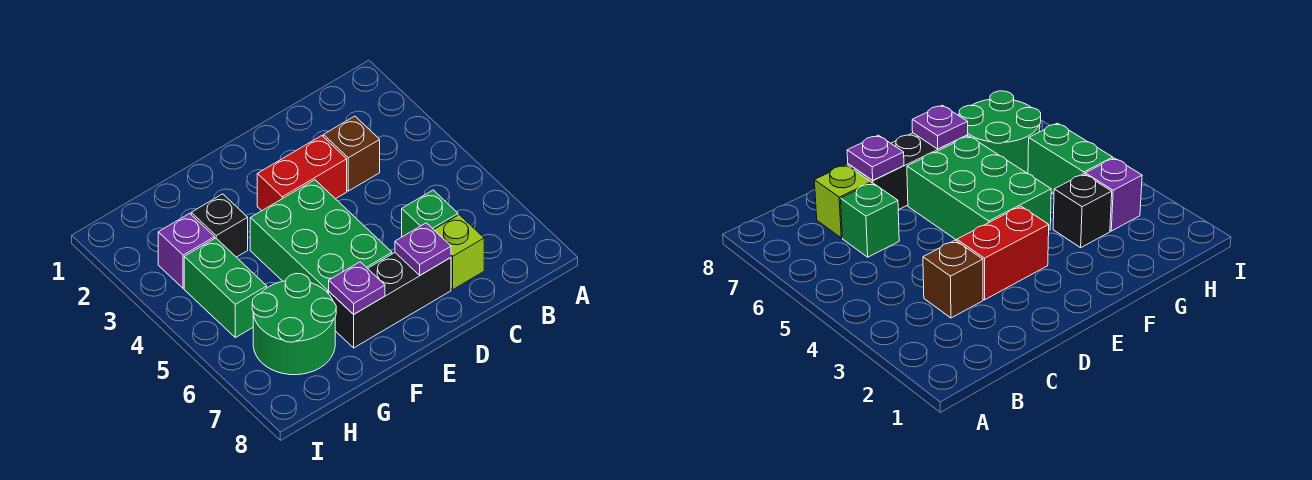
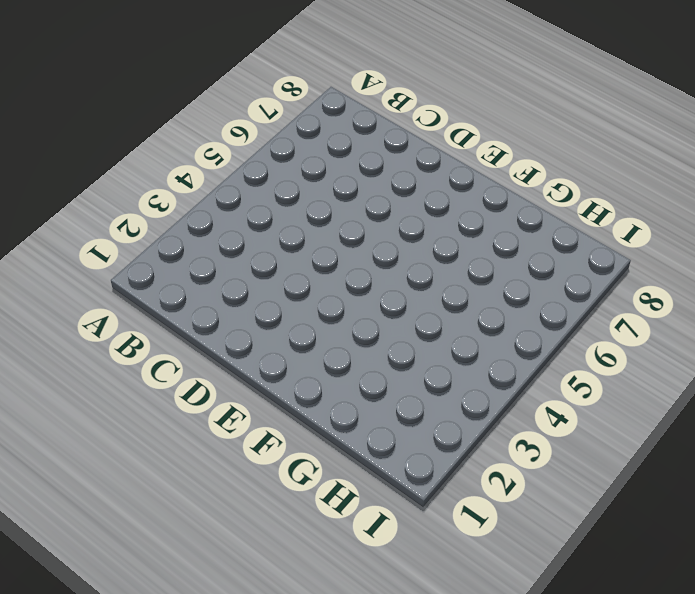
none -> brown brick C3 level 1
none -> green brick C6 level 1
none -> lime brick C7 level 1

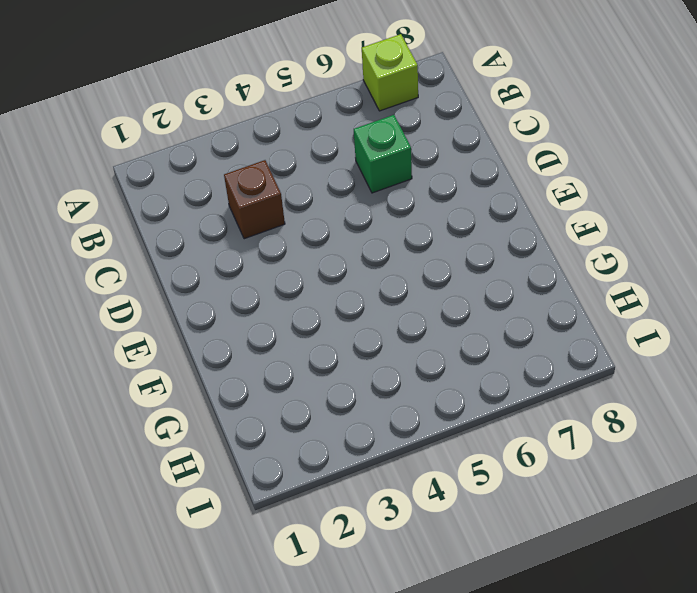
lime brick A7 level 1 -> lime brick C7 level 1
none -> red brick D3:E3 level 1
none -> black brick D7:F7 level 1
none -> green brick E4:F6 level 1

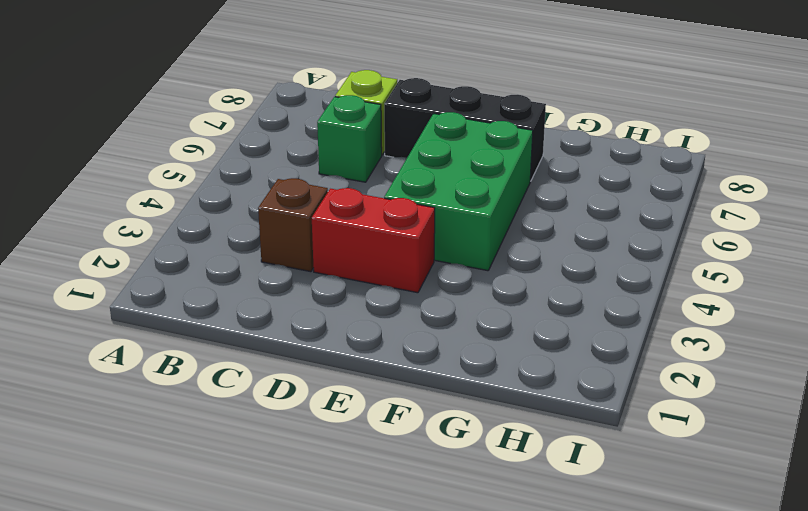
none -> black brick G3 level 1
none -> green round brick G6:H7 level 1
none -> purple brick H3 level 1

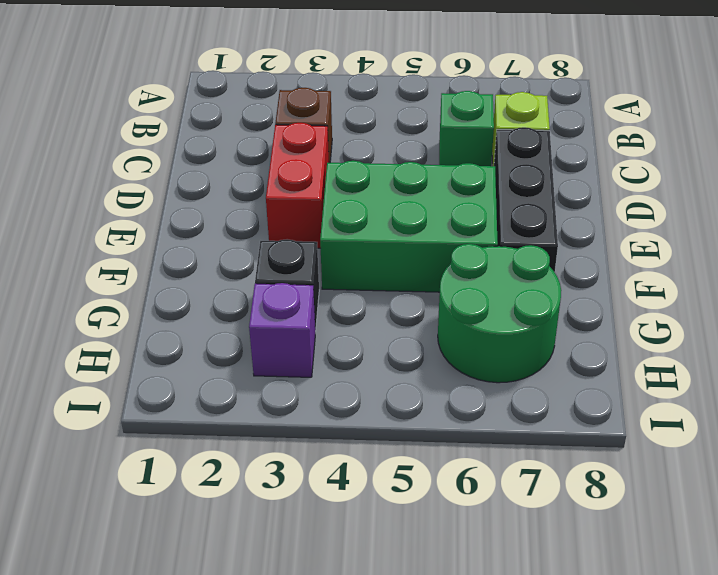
none -> green brick H4:H5 level 1
none -> purple plate D7 level 2
none -> purple plate F7 level 2

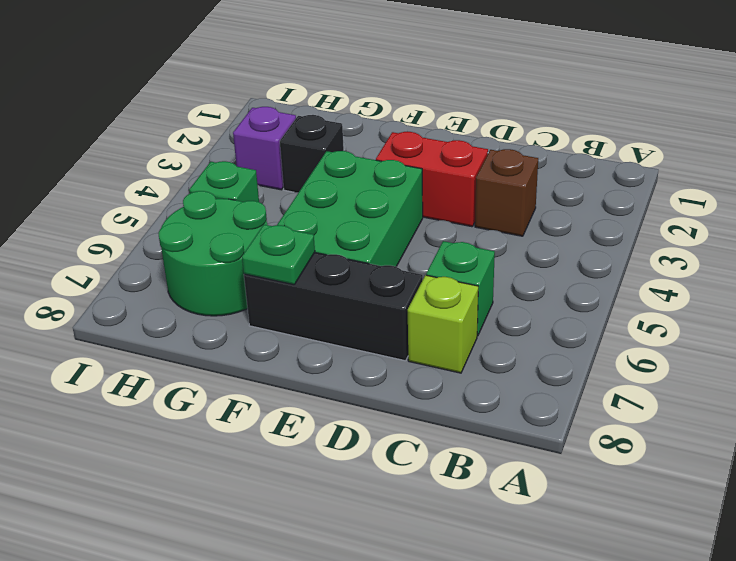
green plate F7 level 2 -> purple plate F7 level 2
green brick H5 level 1 -> green brick H4:H5 level 1
none -> purple plate D7 level 2

